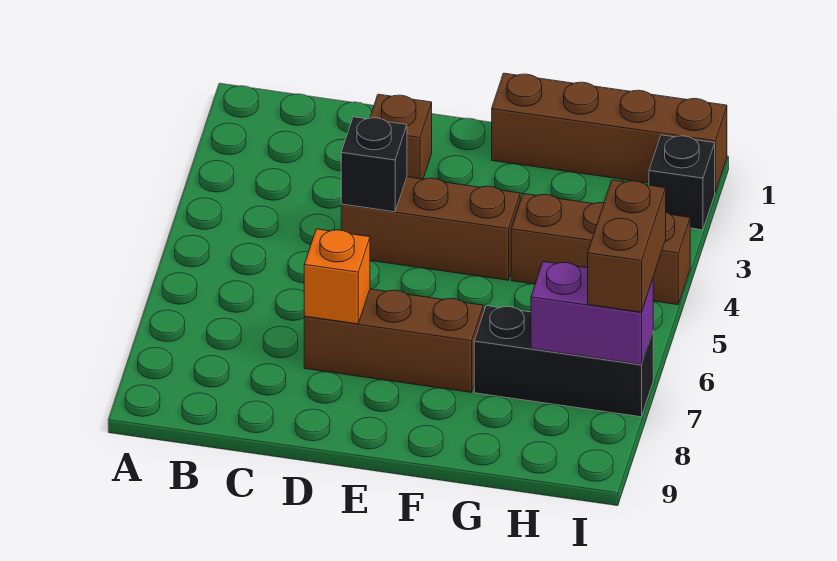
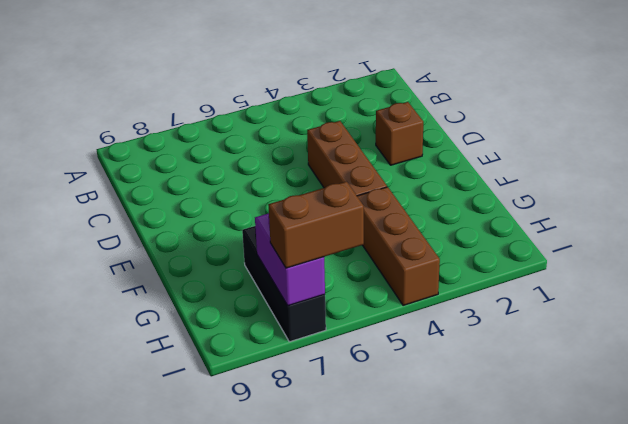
none -> brown brick D7:F7 level 1
none -> brown brick F1:I1 level 1

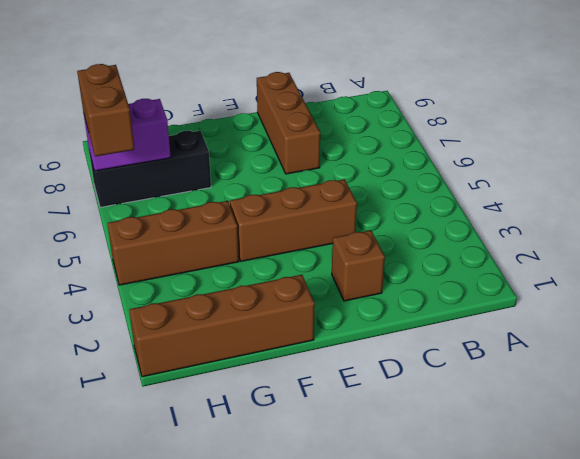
brown brick D7:D9 level 1 -> brown brick D7:F7 level 1
none -> black brick I2 level 1
none -> black brick D4 level 2

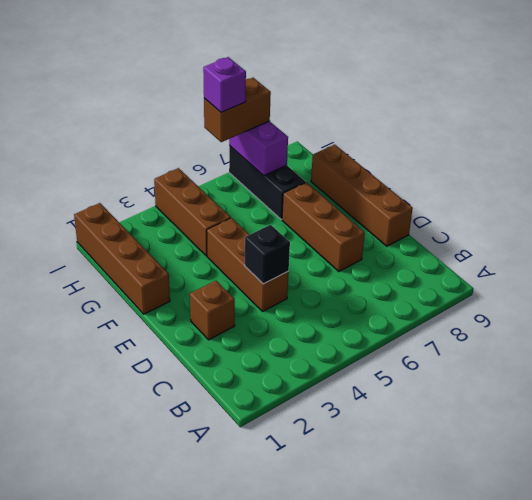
brown brick D9:G9 level 1 -> none
purple brick I6 level 4 -> none
none -> black brick I2 level 1
none -> orange brick D7 level 2

